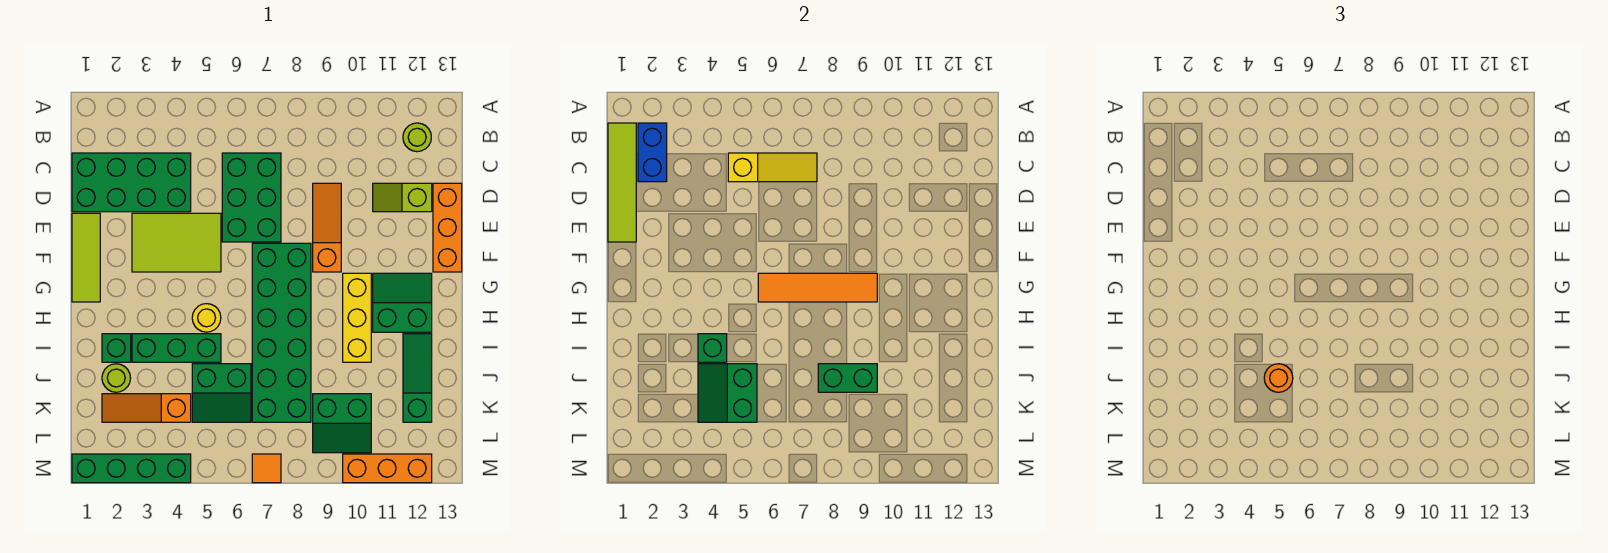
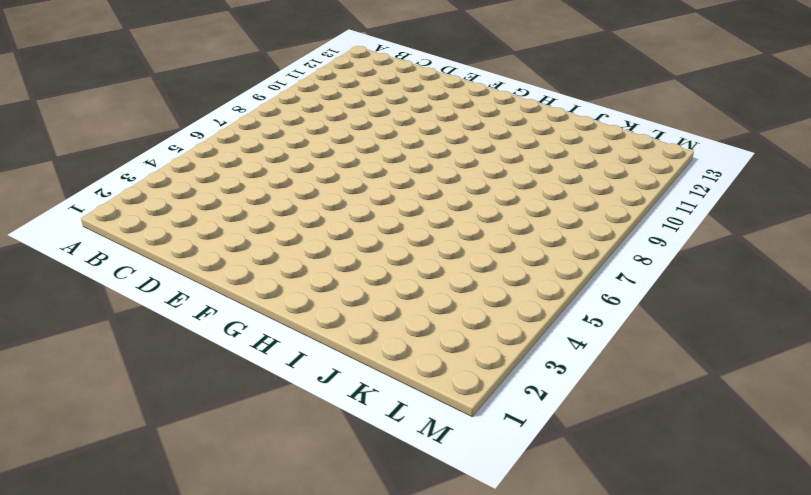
none -> lime round brick B12 level 1
none -> green brick C1:D4 level 1
none -> green brick C6:E7 level 1
none -> orange slope D9:F9 level 1 top F

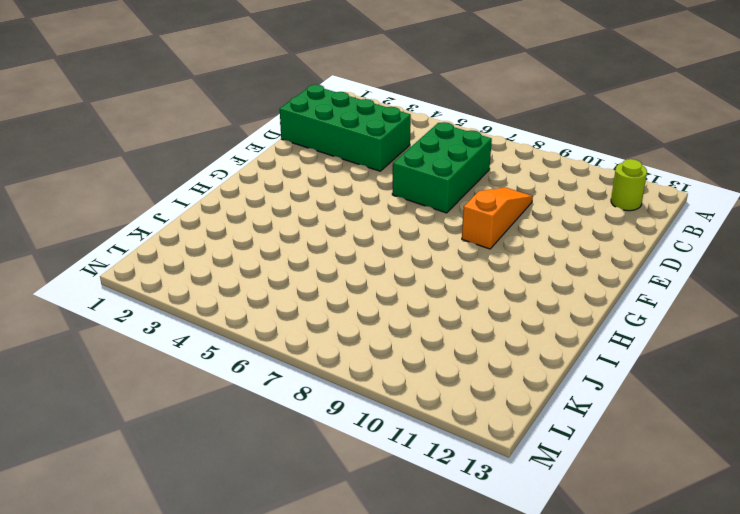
none -> lime slope D11:D12 level 1 top 12
none -> orange brick D13:F13 level 1
none -> lime tile E1:G1 level 1
none -> lime tile E3:F5 level 1

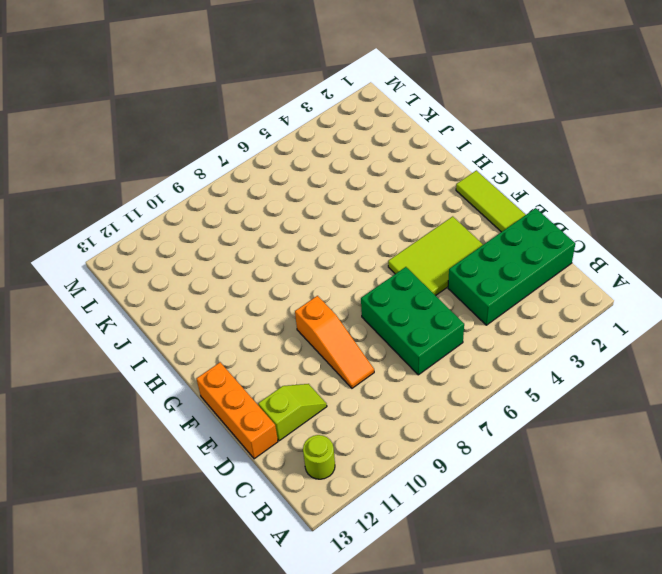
none -> green brick F7:K8 level 1
none -> yellow brick G10:I10 level 1
none -> green slope G11:H12 level 1 top H
none -> yellow round brick H5 level 1

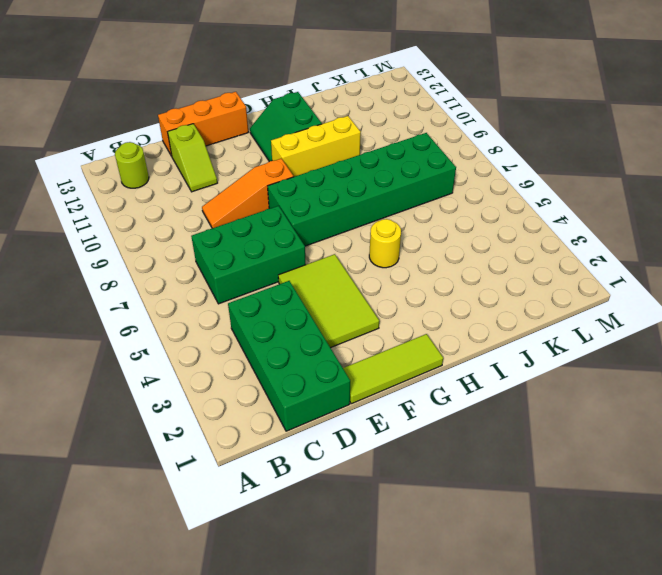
none -> green brick I2 level 1
none -> green brick I3:I5 level 1
none -> green slope I12:K12 level 1 top K
none -> lime round brick J2 level 1

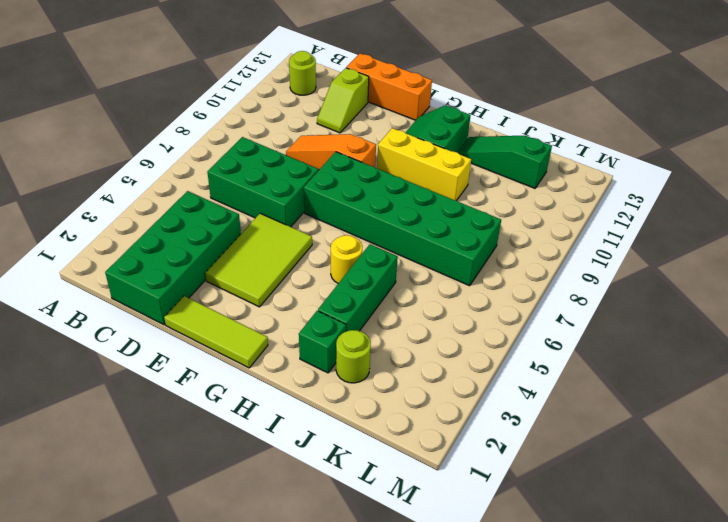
none -> green slope J5:K6 level 1 top J
none -> orange slope K2:K4 level 1 top 4
none -> green slope K9:L10 level 1 top K
none -> green brick M1:M4 level 1

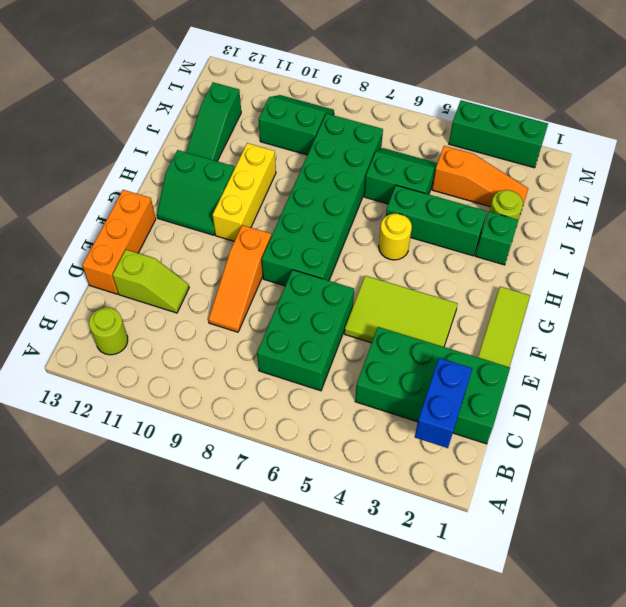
green brick M2:M4 level 1 -> green brick M1:M4 level 1
none -> orange tile M7 level 1
none -> orange brick M10:M12 level 1
none -> lime tile B1:E1 level 2
none -> yellow slope C5:C7 level 2 top 5

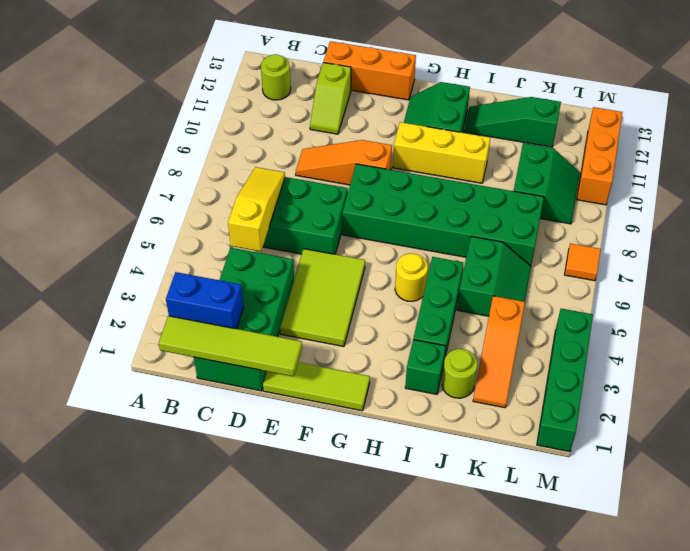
none -> orange tile G6:G9 level 2
none -> green brick I4 level 2
none -> green slope J4:K5 level 2 top 5
none -> green brick J8:J9 level 2

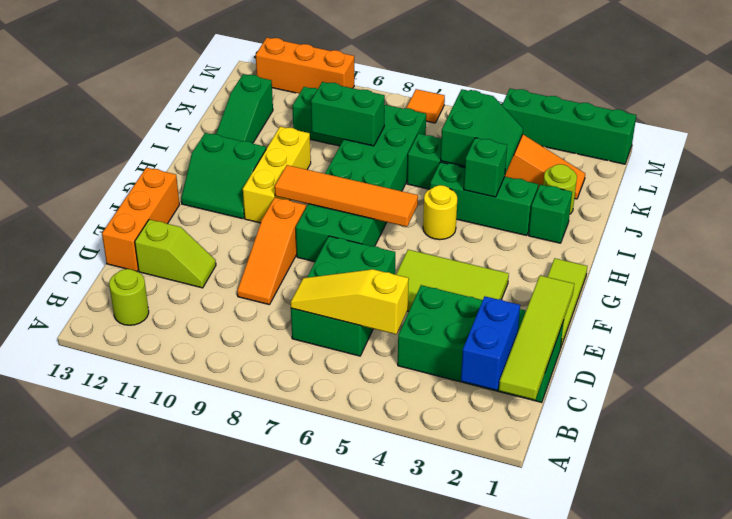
none -> orange round brick J5 level 3

